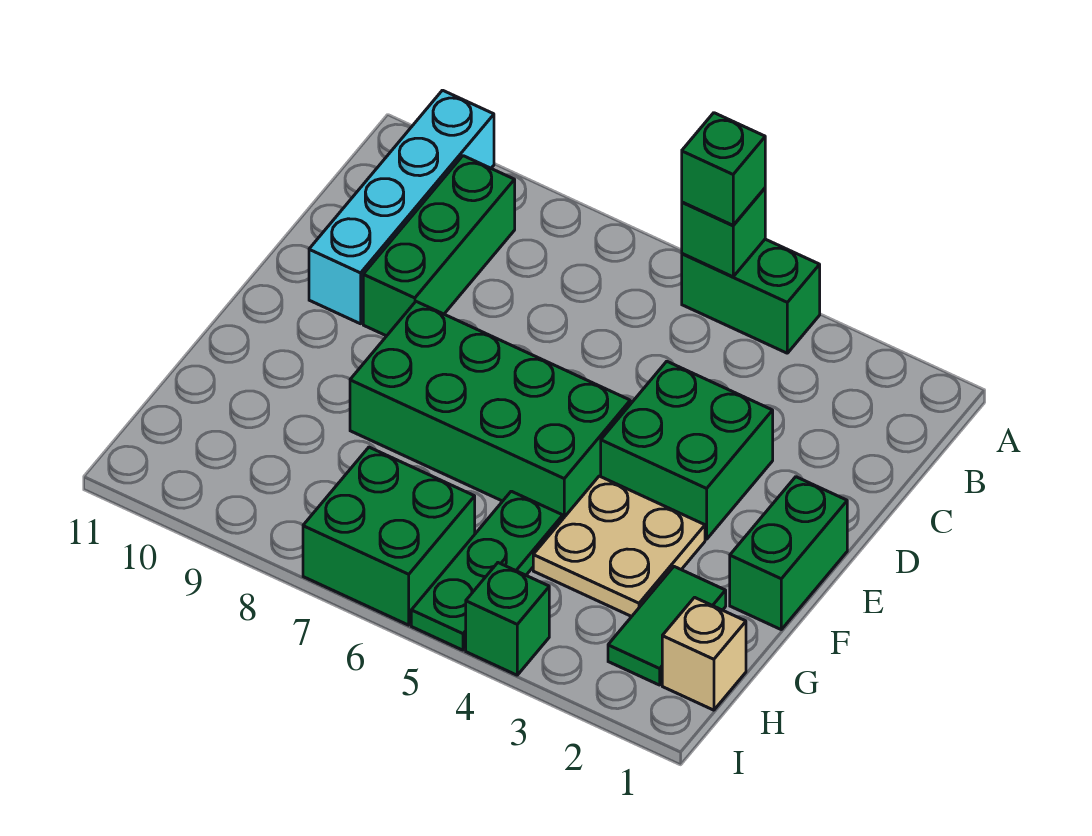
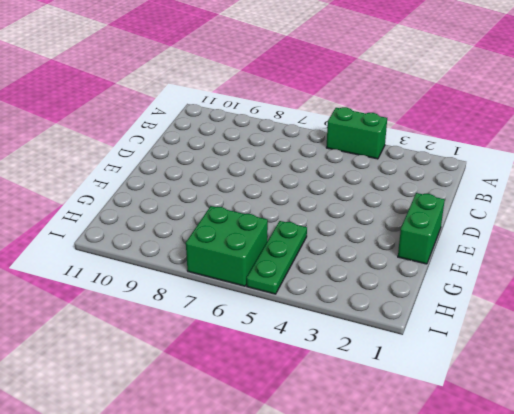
none -> cyan brick A10:D10 level 1
none -> green brick B9:D9 level 1
none -> green brick D3:E4 level 1

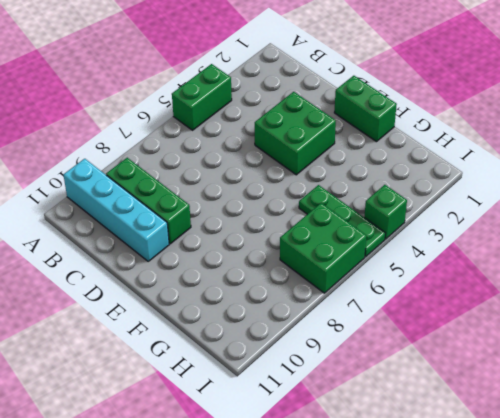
none -> green brick E5:F8 level 1
none -> tan plate F3:G4 level 1
none -> green tile G2:H2 level 1

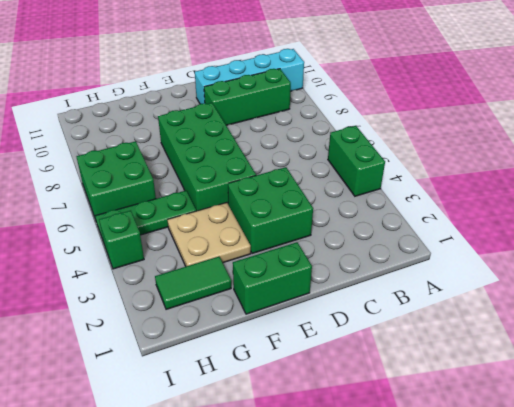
none -> tan brick H1 level 1
none -> green brick A5 level 2
none -> green brick A5 level 3

